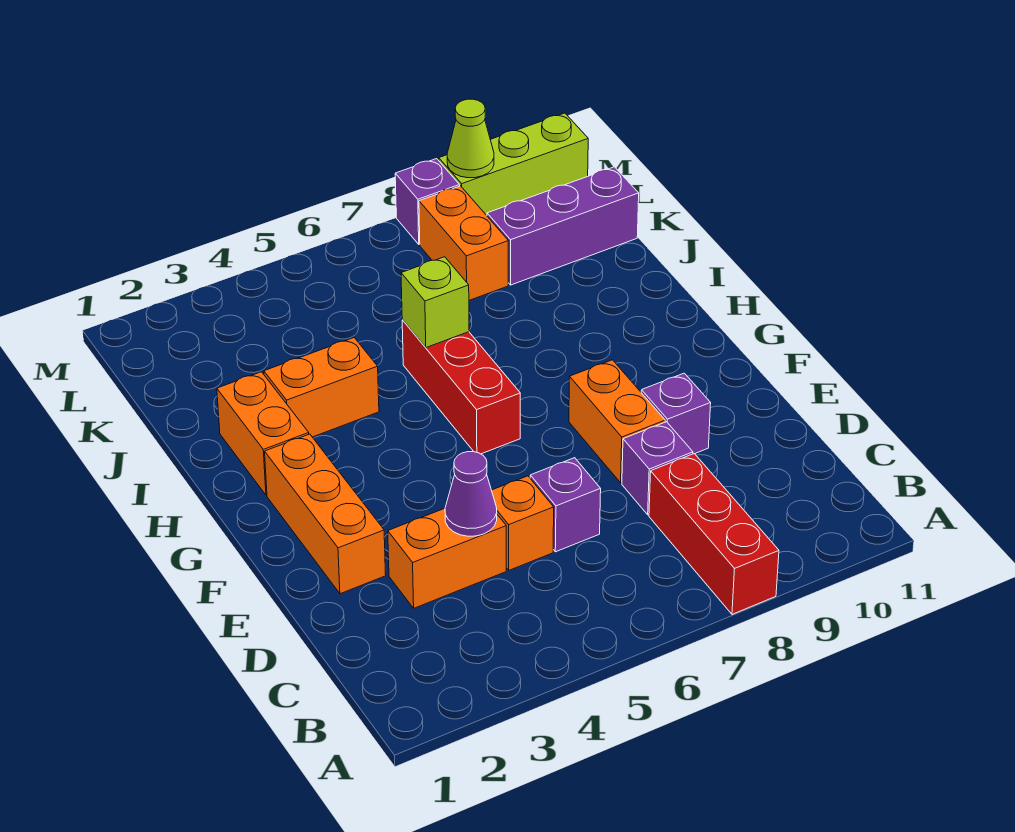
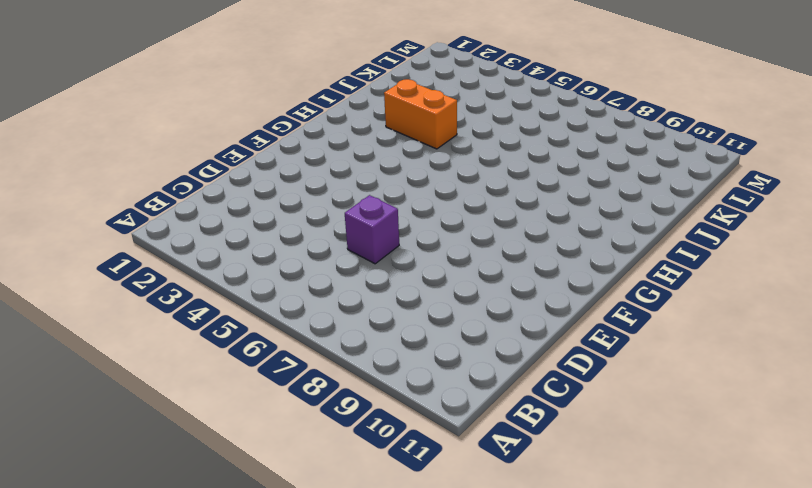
none -> red brick A8:C8 level 1
none -> orange brick D3:D4 level 1
none -> orange brick D5 level 1

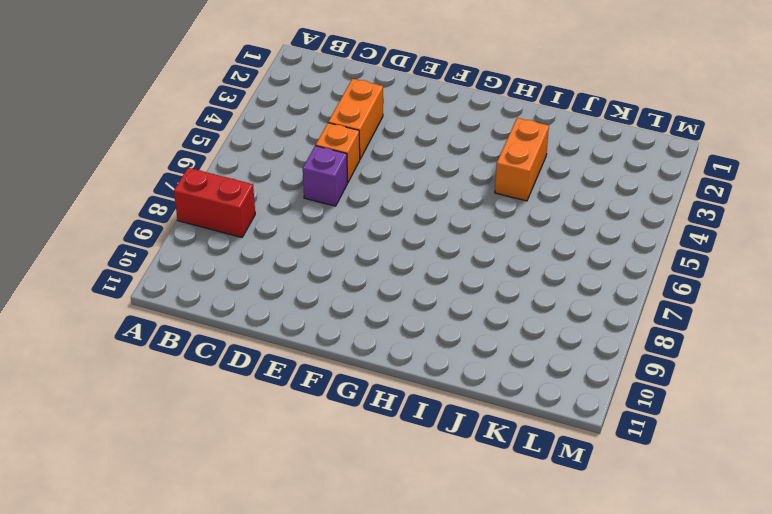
red brick A8:B8 level 1 -> red brick A8:C8 level 1
none -> purple brick D8 level 1
none -> orange brick E2:G2 level 1
none -> orange brick E8:F8 level 1

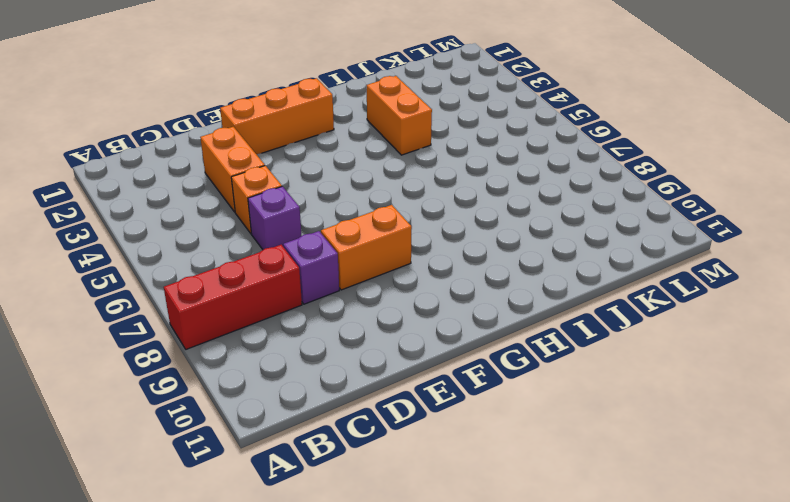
none -> purple brick E9 level 1
none -> red brick G6:I6 level 1
none -> orange brick H2:I2 level 1

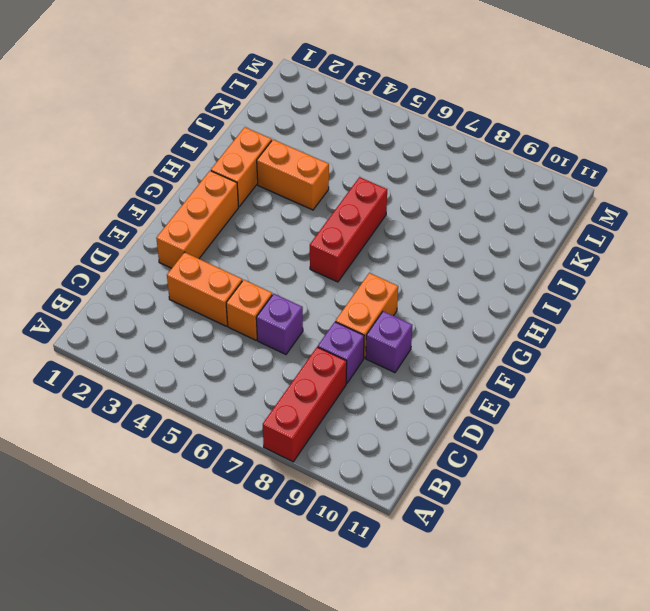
none -> orange brick K8:L8 level 1
none -> purple brick K9:K11 level 1
none -> purple brick M8 level 1

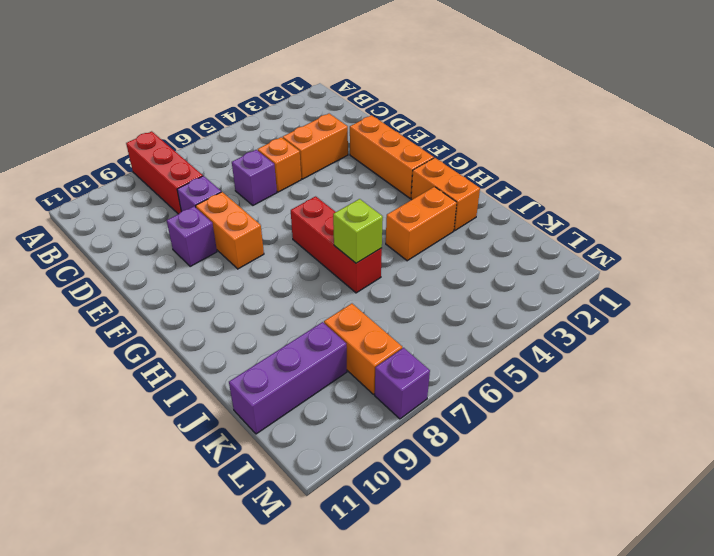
none -> lime brick M9:M11 level 1
none -> purple cone D4 level 2
none -> lime cone M9 level 2

